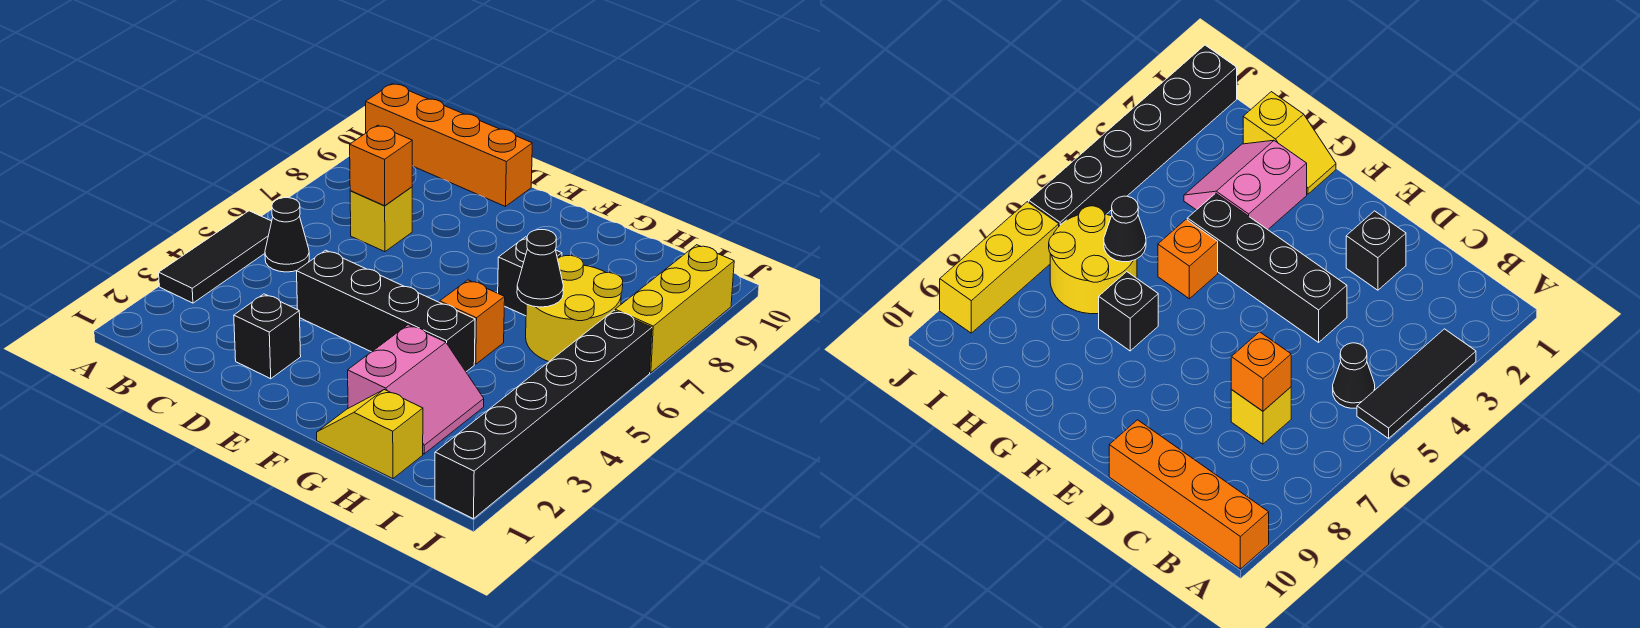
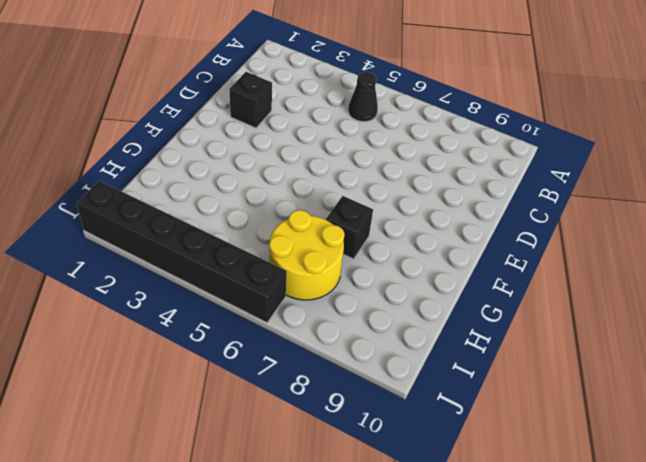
none -> black tile A3:A5 level 1
none -> orange brick A10:D10 level 1
none -> yellow brick C7 level 1

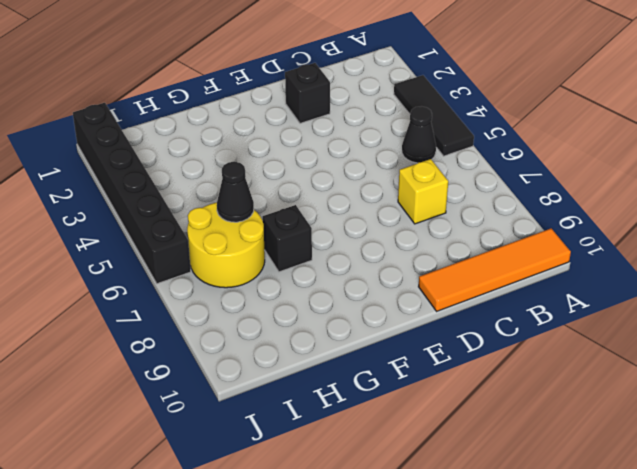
orange tile A10:D10 level 1 -> orange brick A10:D10 level 1
none -> black brick D4:G4 level 1
none -> yellow slope G1:H1 level 1 top H
none -> pink slope G2:H3 level 1 top G

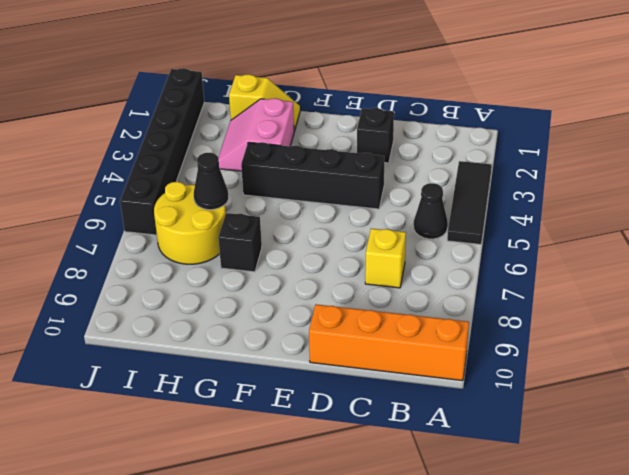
none -> orange brick G5 level 1
none -> yellow brick J7:J9 level 1
none -> orange brick C7 level 2

